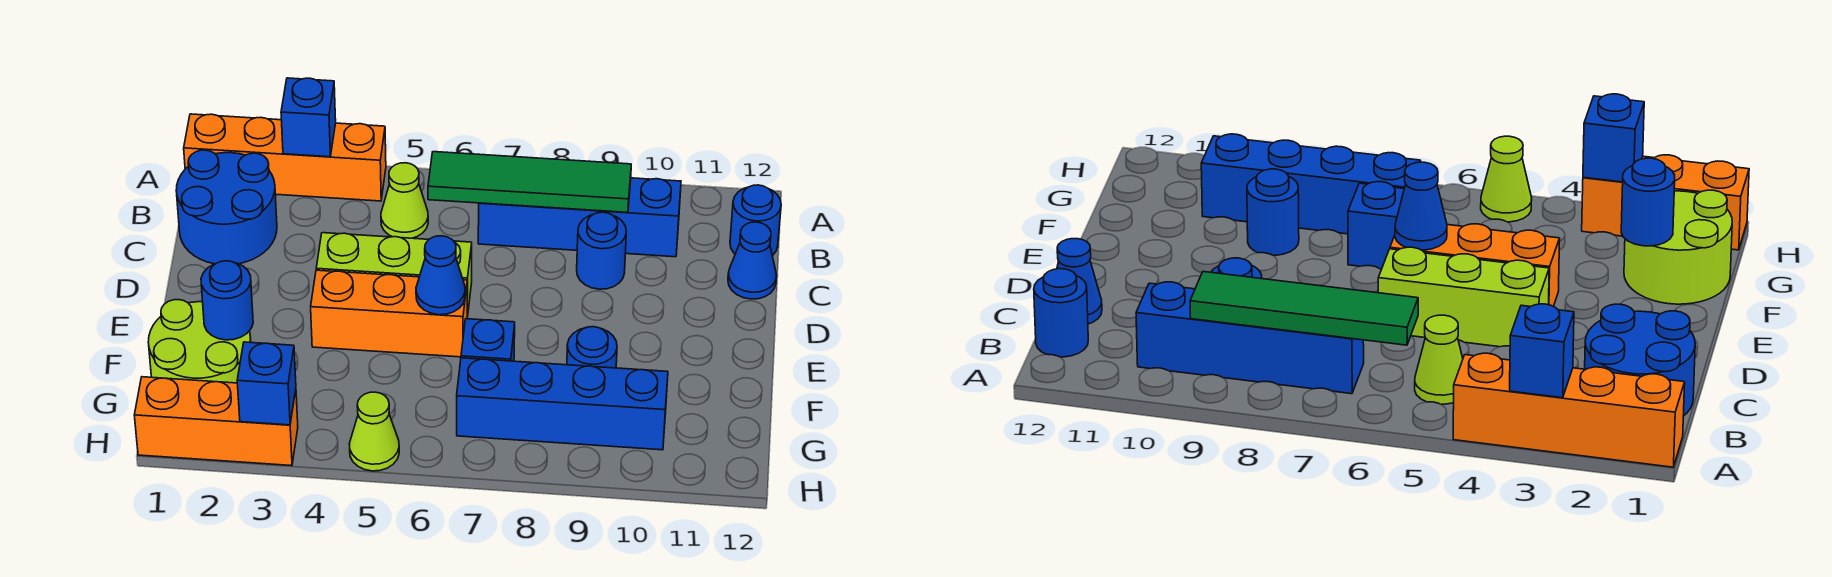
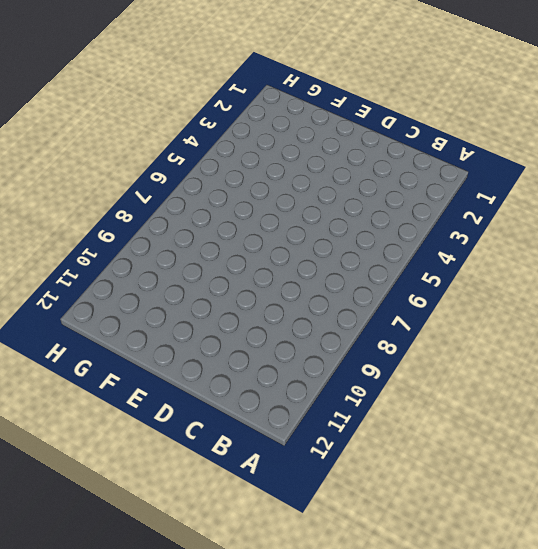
none -> orange brick A1:A4 level 1
none -> blue round brick B1:C2 level 1
none -> lime cone B5 level 1

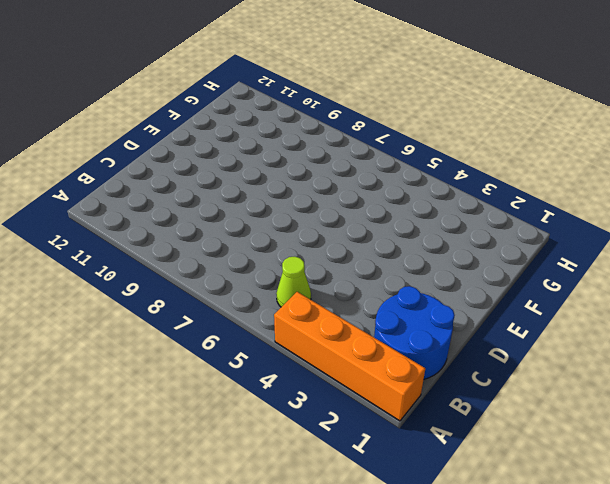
none -> blue brick B7:B10 level 1
none -> blue round brick B12 level 1
none -> blue round brick C9 level 1

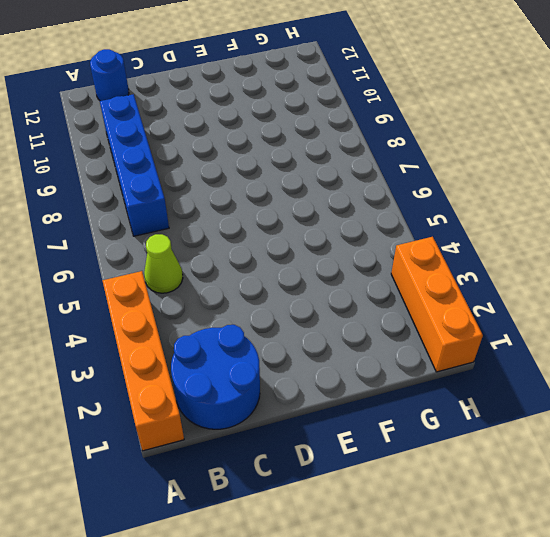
none -> blue round brick C9 level 1
none -> blue cone C12 level 1
none -> lime brick D4:D6 level 1

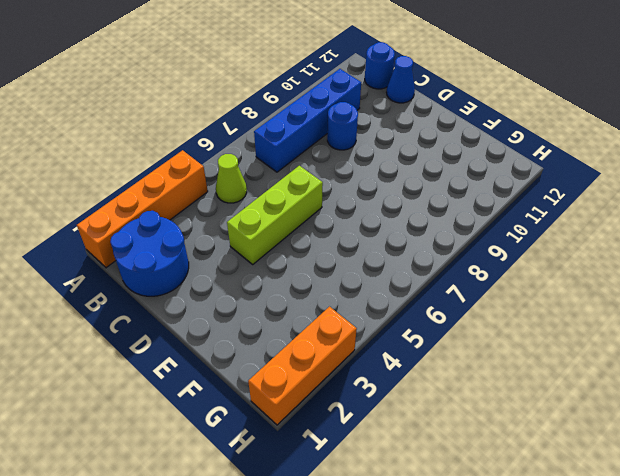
none -> orange brick E4:E6 level 1
none -> lime round brick F1:G2 level 1
none -> blue brick F7 level 1

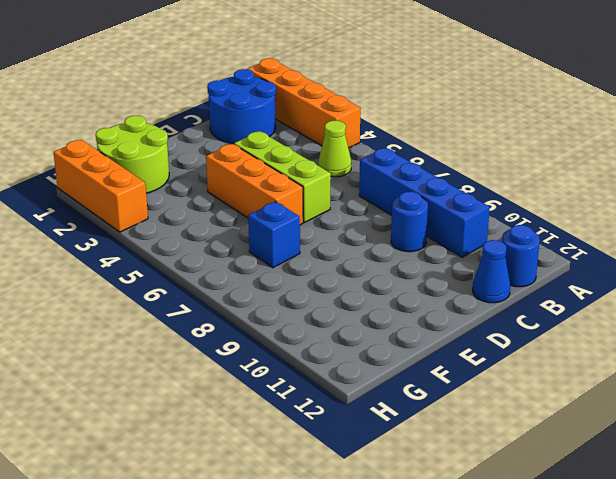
none -> blue round brick F9 level 1
none -> blue brick G7:G10 level 1
none -> lime cone H5 level 1

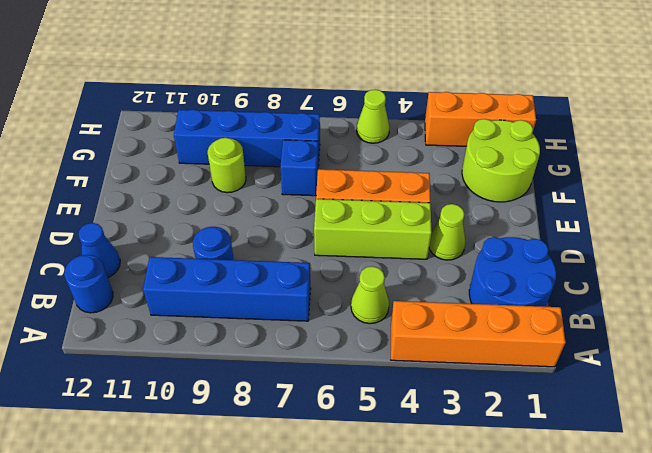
lime cone D3 level 1 -> none
lime round brick F9 level 1 -> blue round brick F9 level 1
none -> blue brick A3 level 2
none -> green tile B6:B9 level 2
none -> blue cone E6 level 2

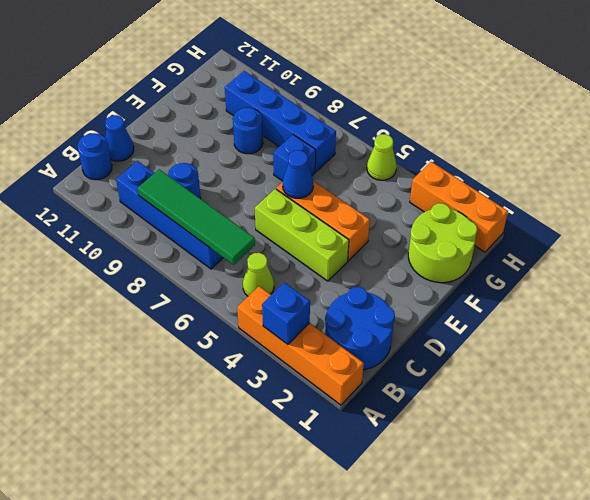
none -> blue round brick F2 level 2
none -> blue brick H3 level 2

